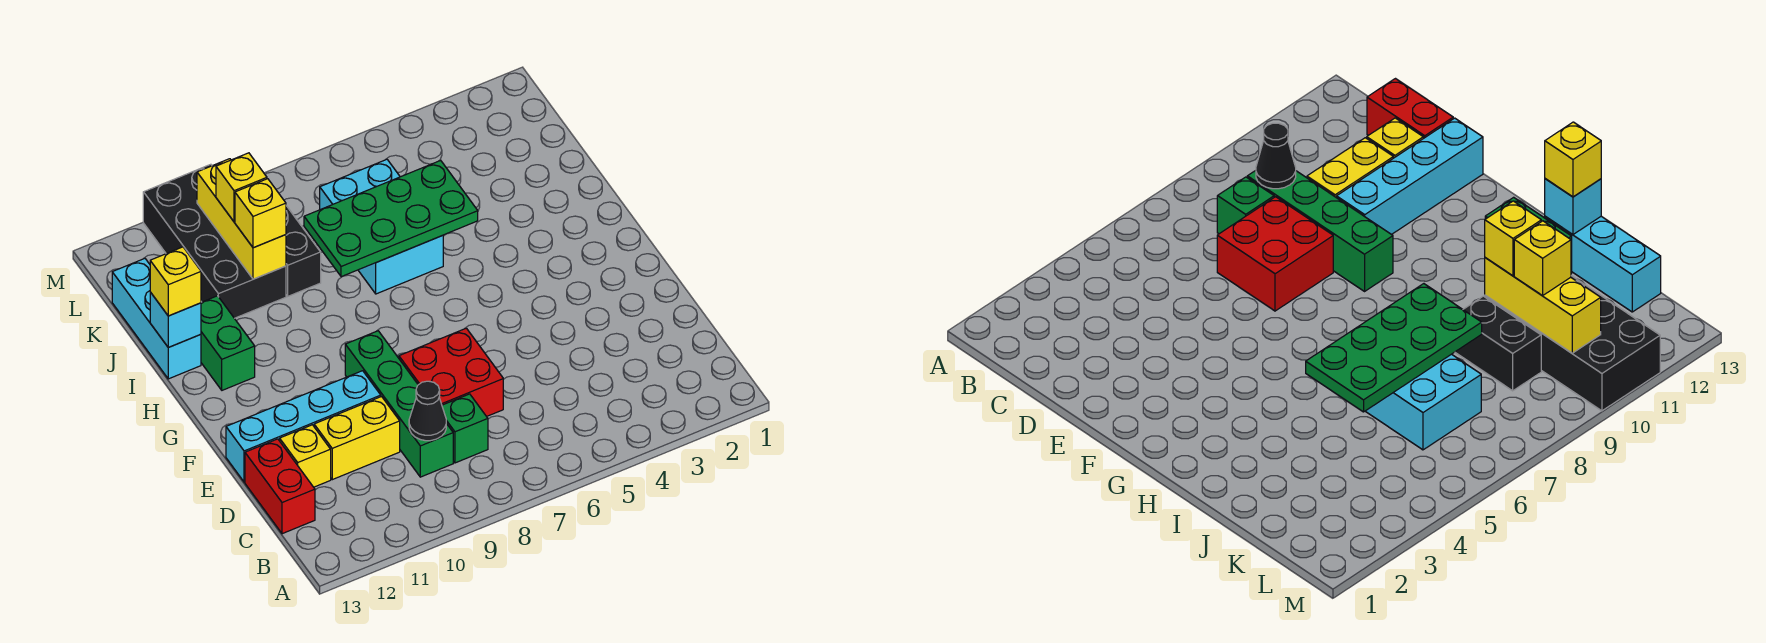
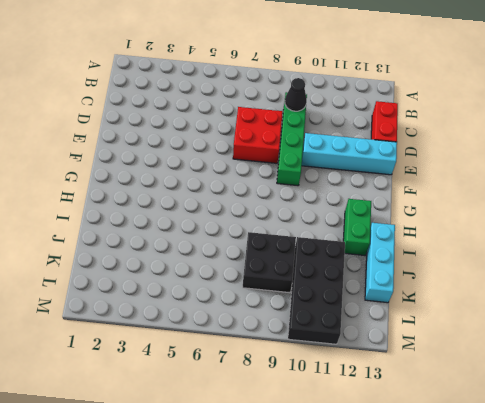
black brick J8:K9 level 1 -> black brick J9:K9 level 1
none -> green brick C8 level 1
none -> yellow brick D10:D11 level 1
none -> yellow brick D12 level 1

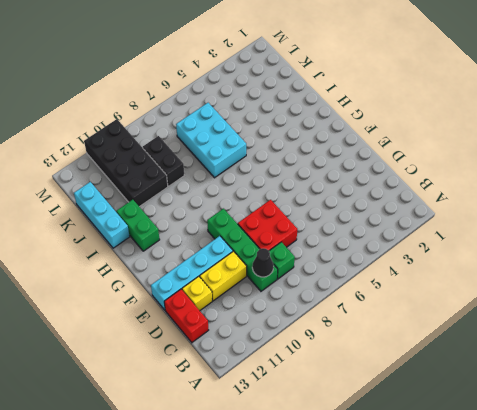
none -> green plate I5:J8 level 2
none -> cyan brick I13 level 2
none -> yellow brick J10:L10 level 2

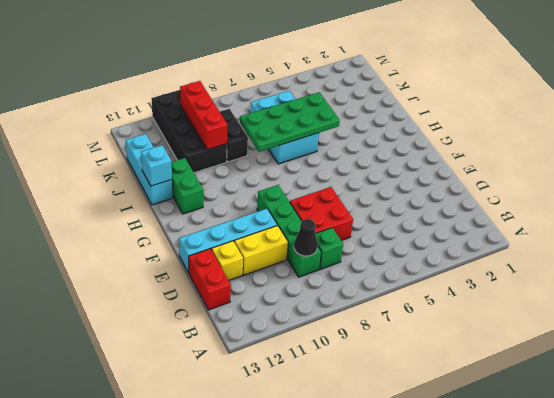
red brick J10:L10 level 2 -> yellow brick J10:L10 level 2
none -> yellow brick I13 level 3
none -> yellow brick J10 level 3
none -> yellow brick K10 level 3

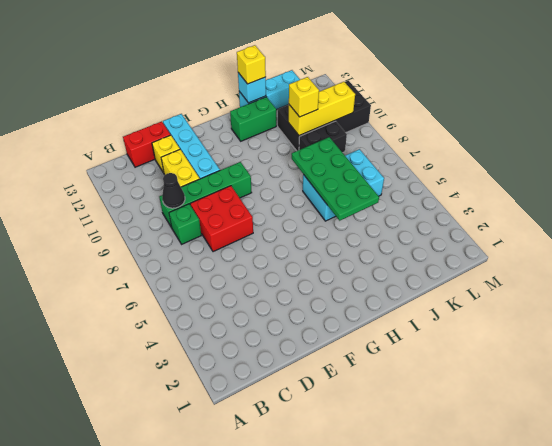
none -> yellow brick K10 level 3

